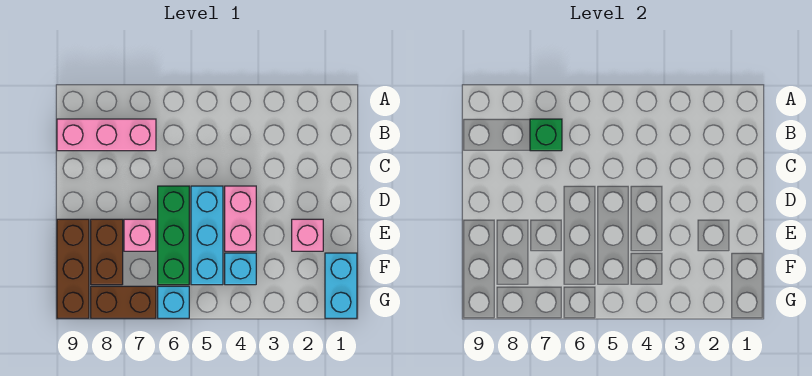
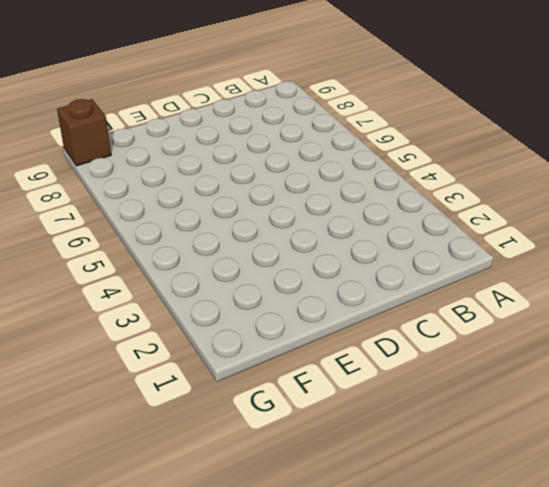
brown brick G9 level 1 -> brown brick E9:G9 level 1
none -> pink brick B7:B9 level 1
none -> pink brick D4:E4 level 1
none -> cyan brick D5:F5 level 1

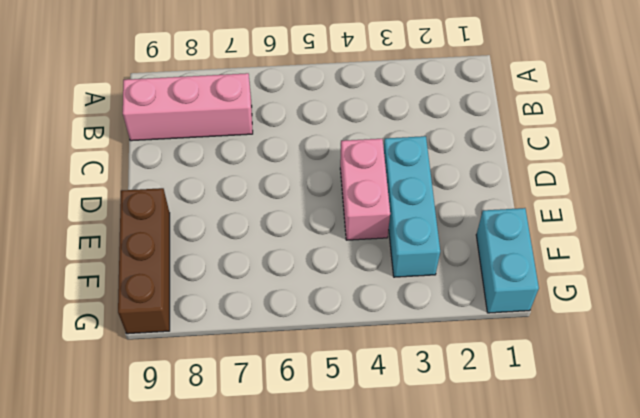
cyan brick D3:F3 level 1 -> cyan brick D5:F5 level 1
none -> green brick D6:F6 level 1
none -> pink brick E2 level 1
none -> pink brick E7 level 1

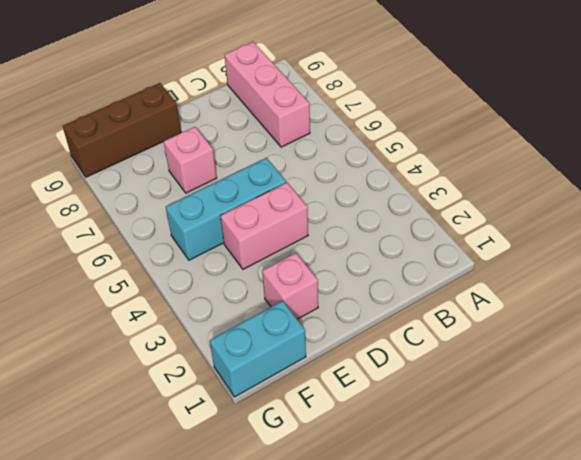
none -> green brick D6:F6 level 1
none -> brown brick E8:F8 level 1
none -> cyan brick F4 level 1

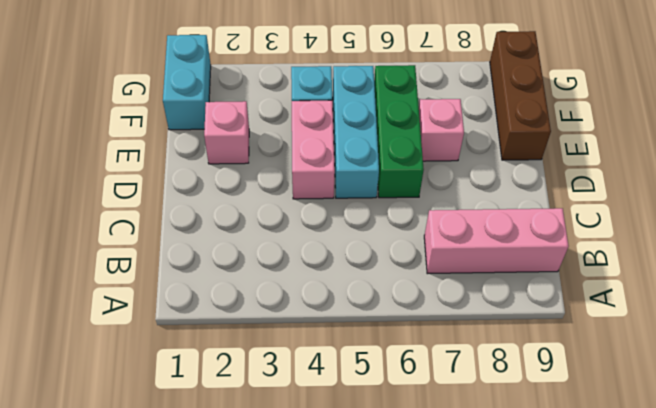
none -> brown brick E8:F8 level 1
none -> cyan brick G6 level 1
none -> brown brick G7:G8 level 1

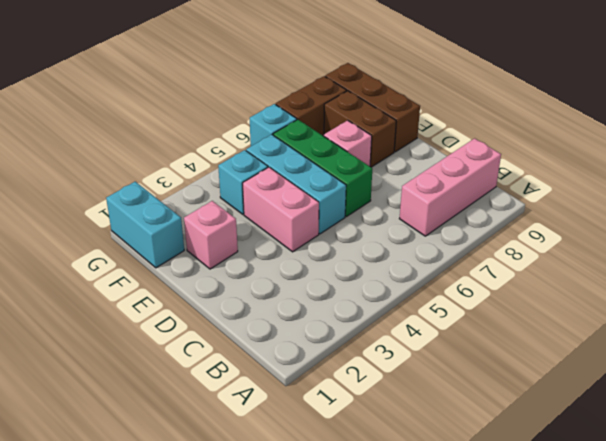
none -> green brick B7 level 2

